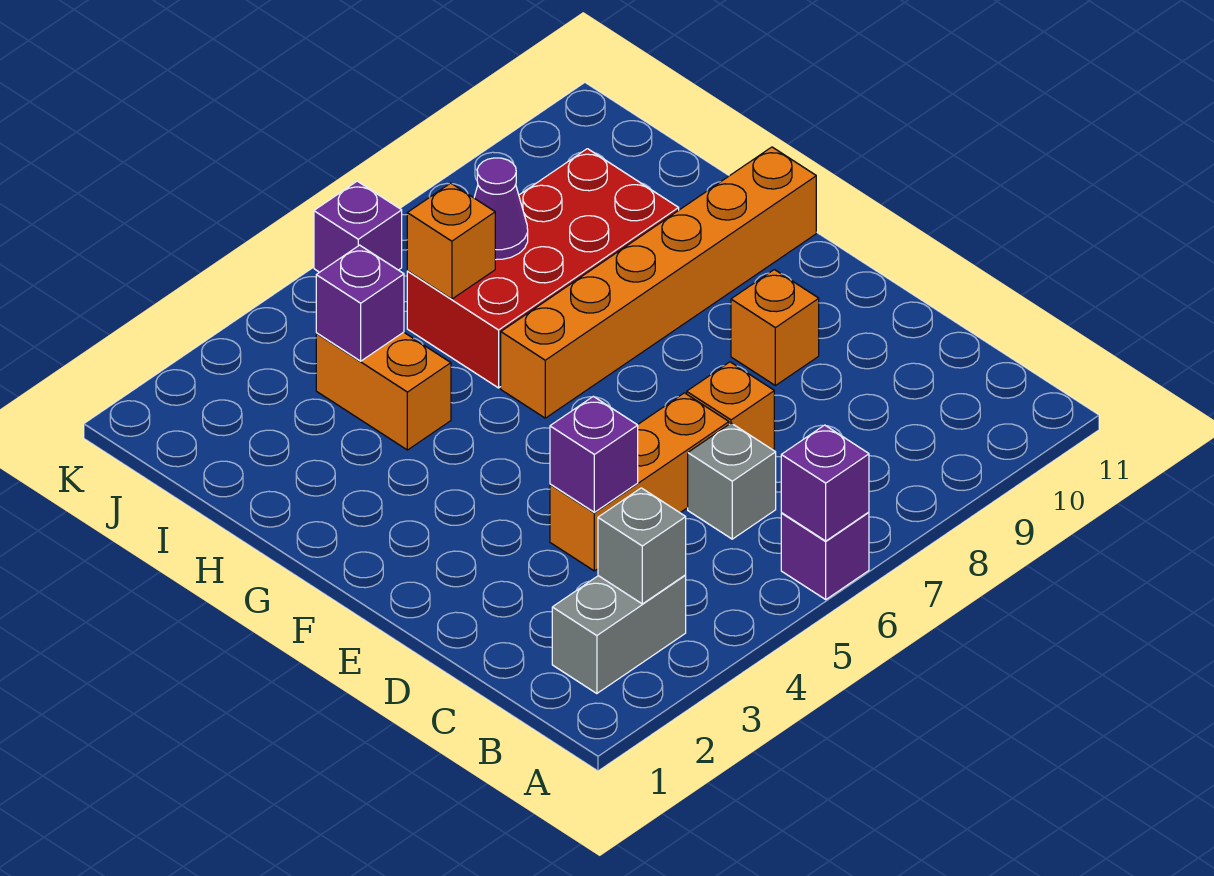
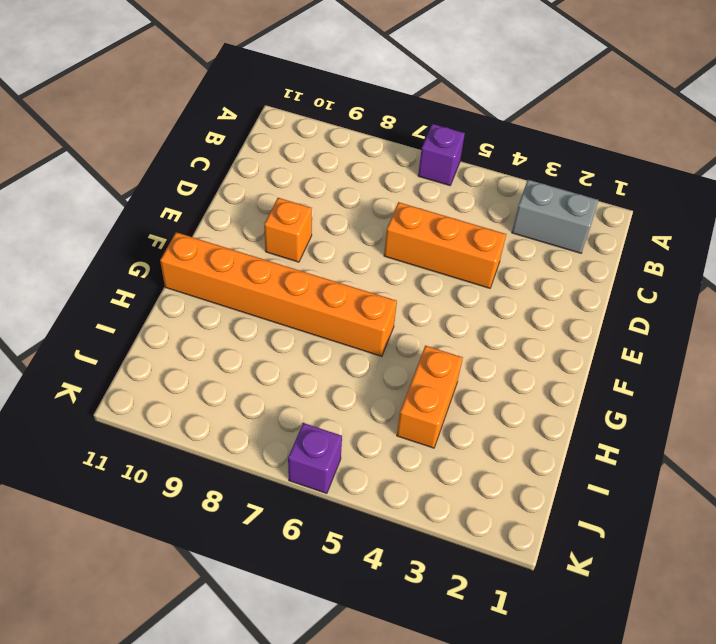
none -> grey brick C6 level 1
none -> orange brick D7 level 1
none -> red brick H6:I9 level 1

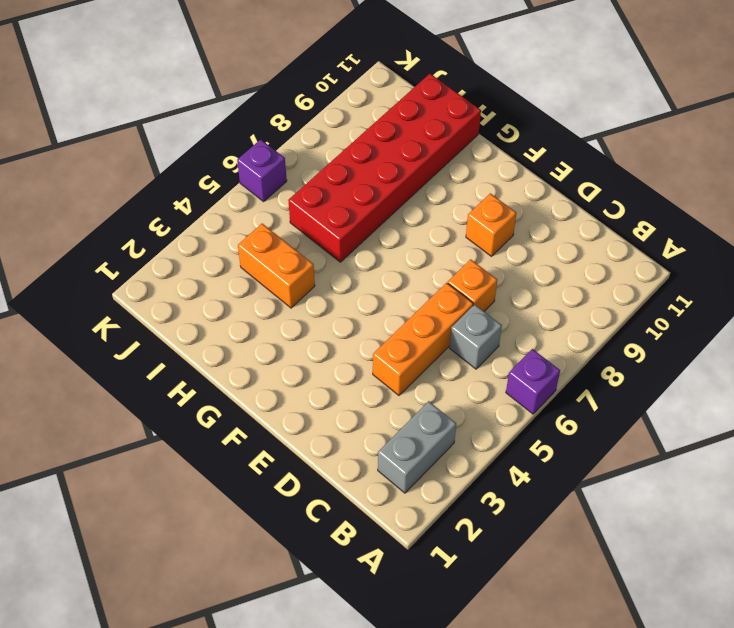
red brick H6:I11 level 1 -> red brick H6:I9 level 1
none -> orange brick G6:G11 level 1
none -> purple brick A6 level 2
none -> grey brick B3 level 2

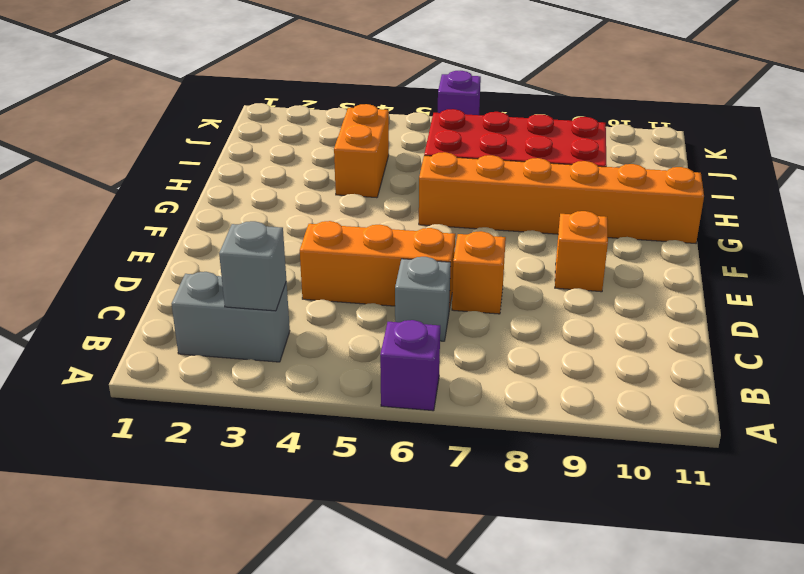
none -> purple brick A6 level 2
none -> purple brick D4 level 2
none -> purple brick I4 level 2

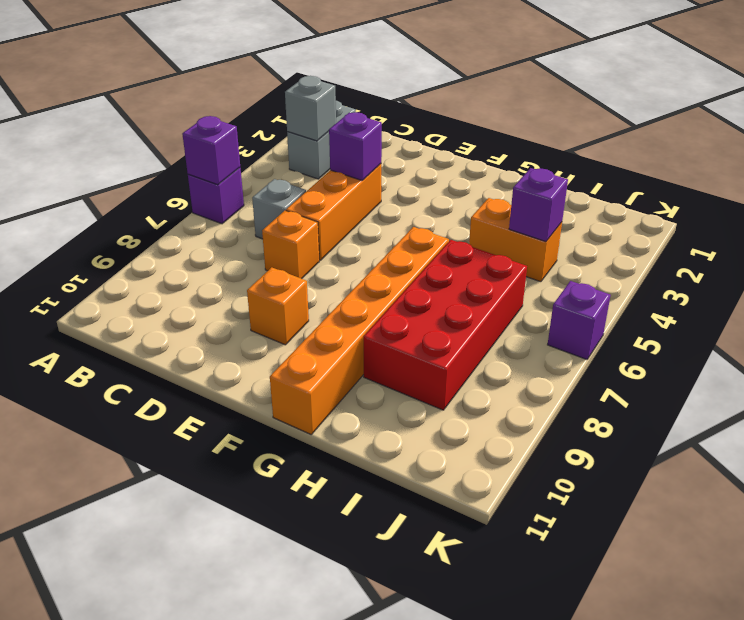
none -> orange brick I6 level 2
none -> purple cone I7 level 2

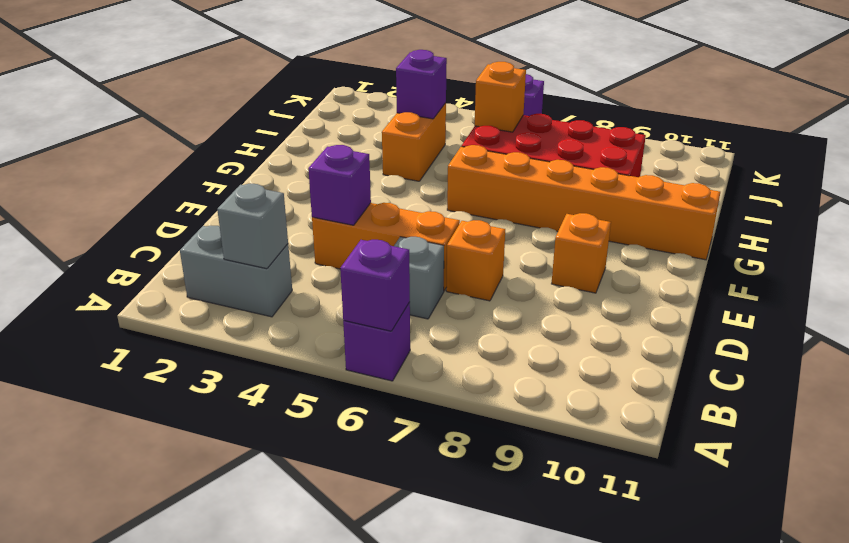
none -> purple cone I7 level 2

